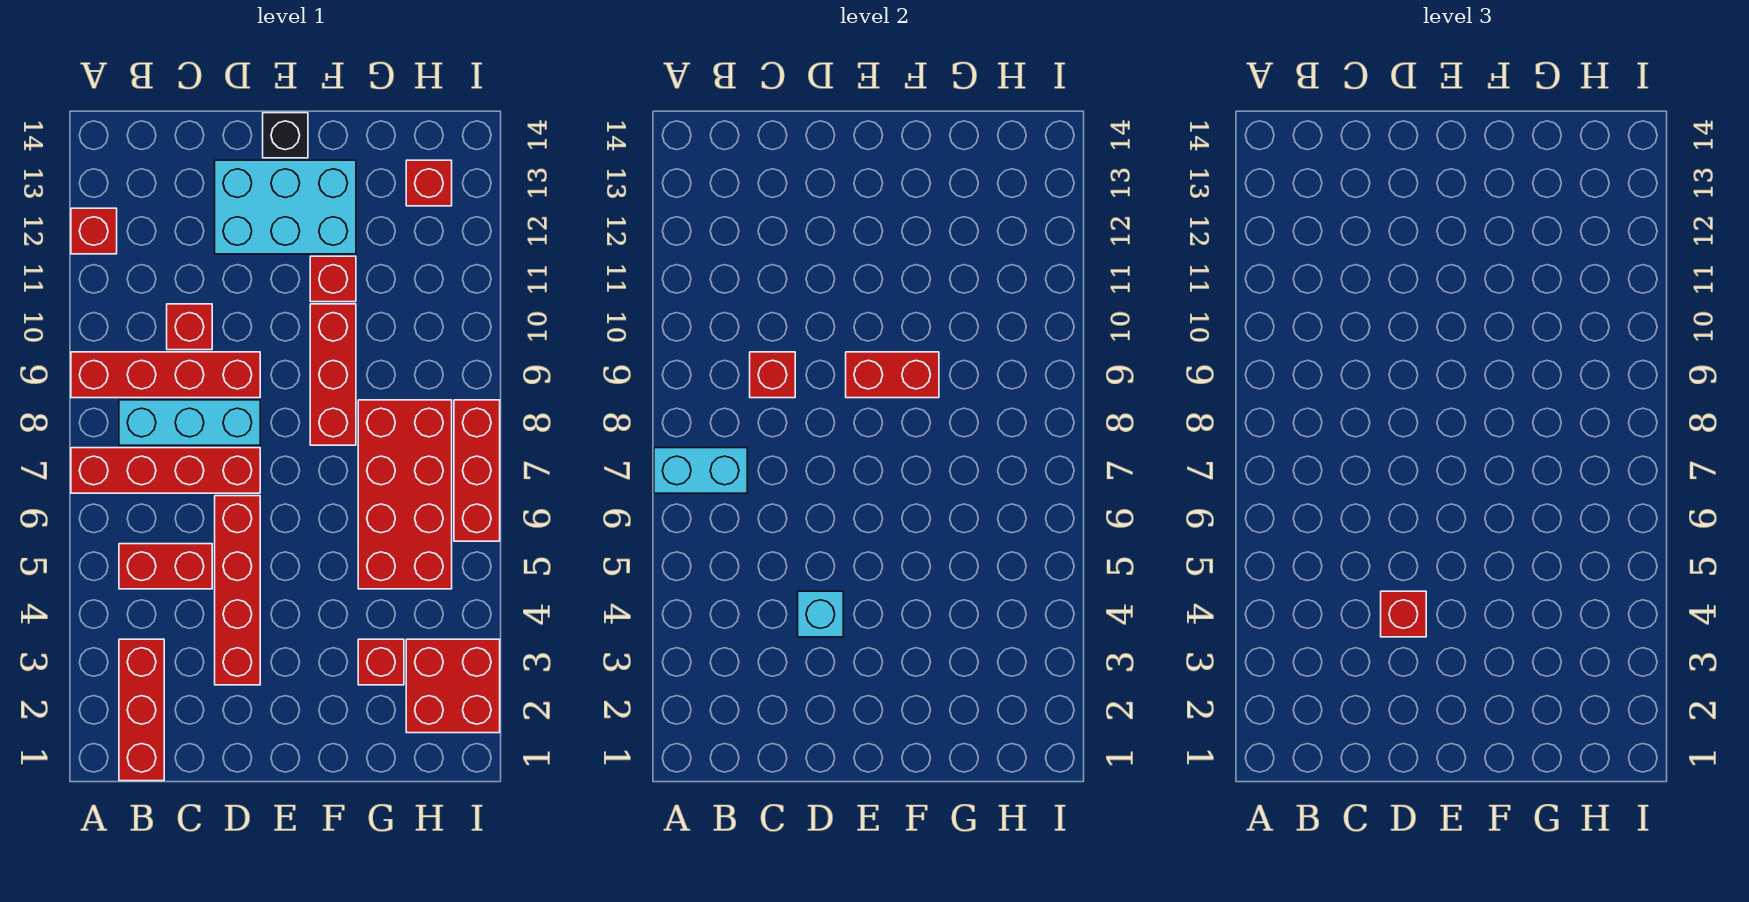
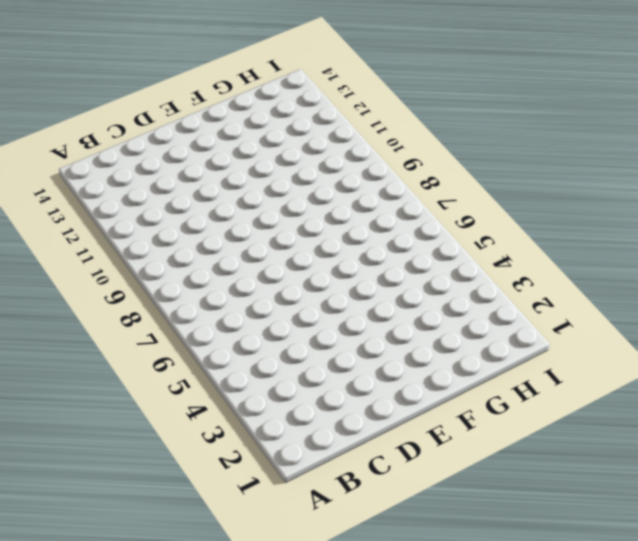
none -> red brick A7:D7 level 1
none -> red brick A9:D9 level 1
none -> red brick A12 level 1

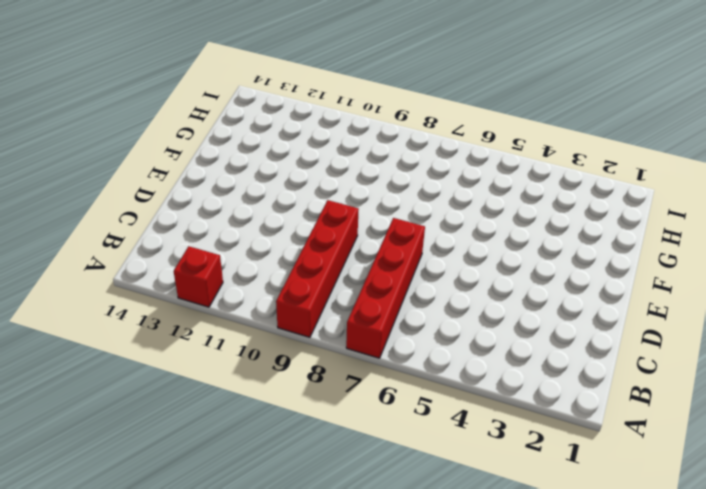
none -> red brick B1:B3 level 1
none -> red brick B5:C5 level 1
none -> cyan brick B8:D8 level 1

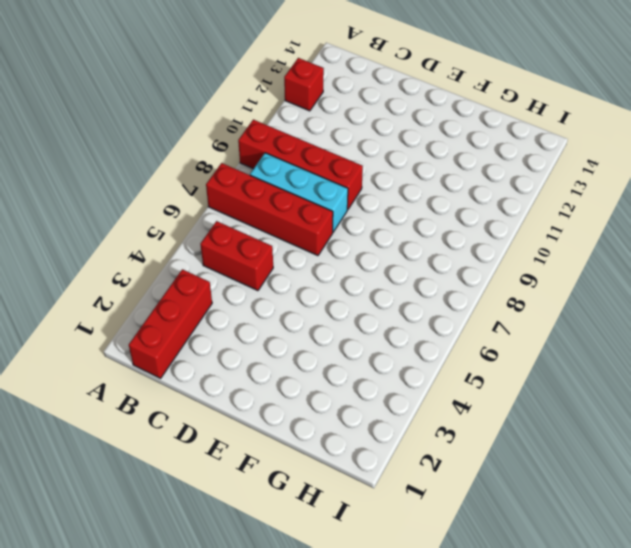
none -> red brick C10 level 1
none -> red brick D3:D6 level 1
none -> cyan brick D12:F13 level 1

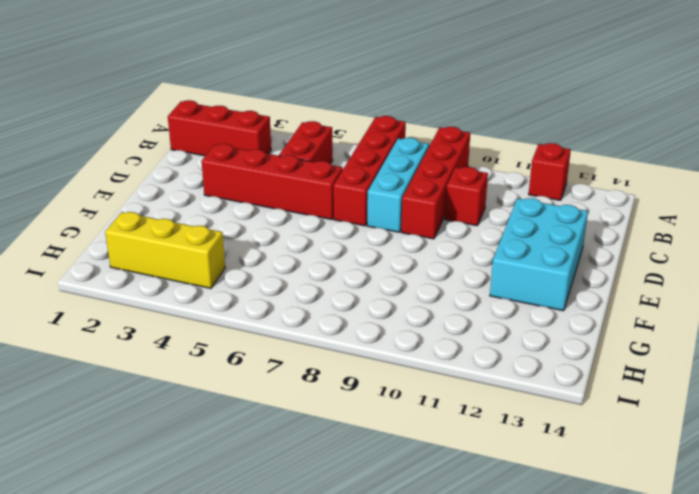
yellow brick H2:H4 level 1 -> red brick H2:I3 level 1
none -> black brick E14 level 1
none -> red brick F8:F10 level 1
none -> red brick F11 level 1

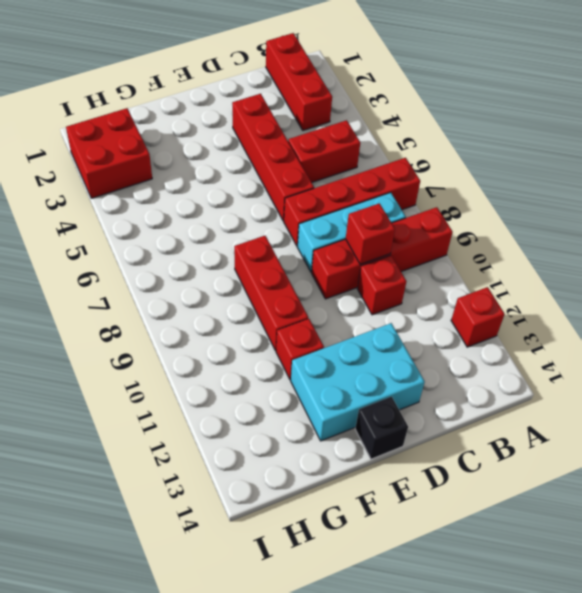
none -> red brick G3 level 1
none -> red brick G5:H8 level 1
none -> red brick H13 level 1

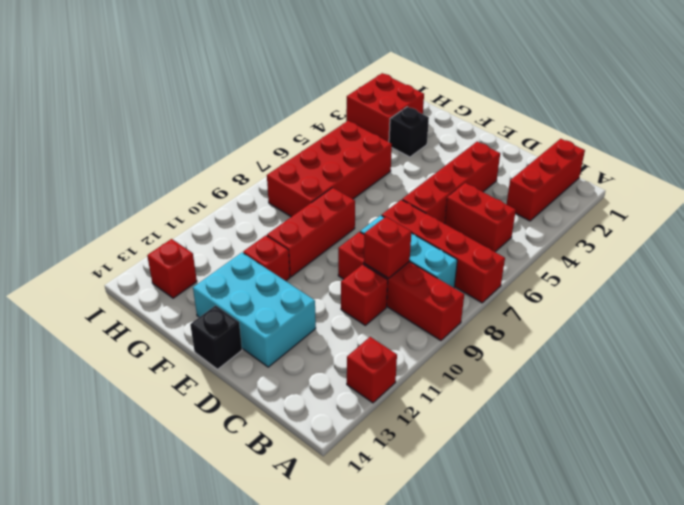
black brick G3 level 1 -> red brick G3 level 1
none -> red brick I6:I8 level 1
none -> cyan brick A7:B7 level 2
none -> cyan brick D4 level 2

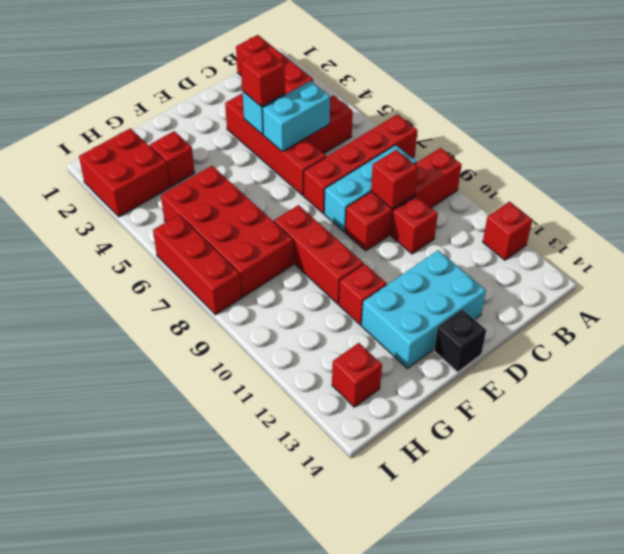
cyan brick C5:D5 level 2 -> cyan brick A7:B7 level 2
none -> red brick E9:F9 level 2

